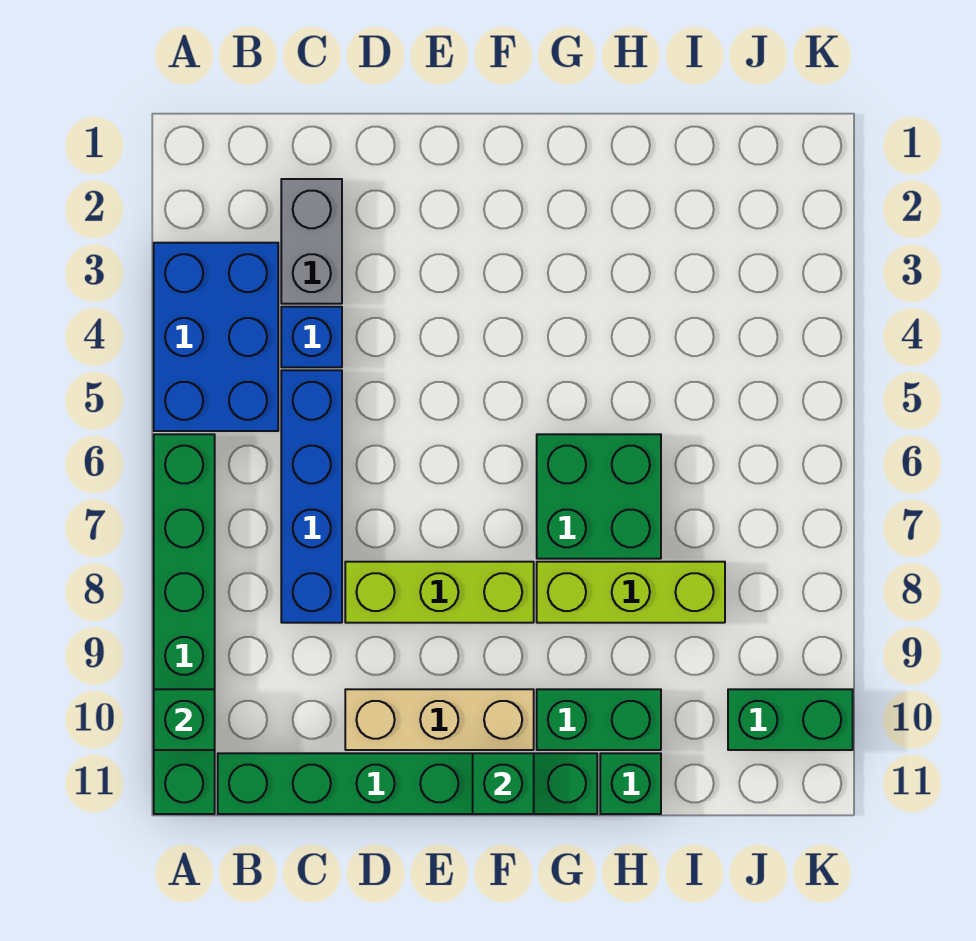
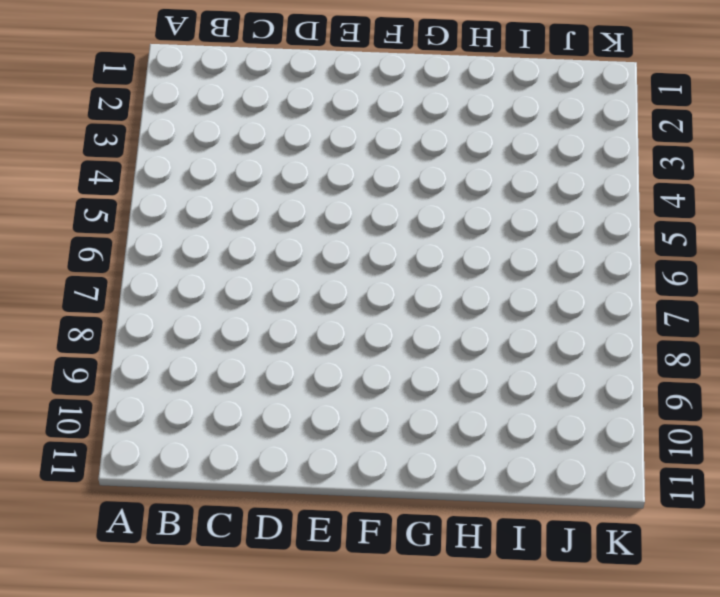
none -> blue brick A3:B5 level 1
none -> green brick A6:A11 level 1
none -> green brick B11:G11 level 1

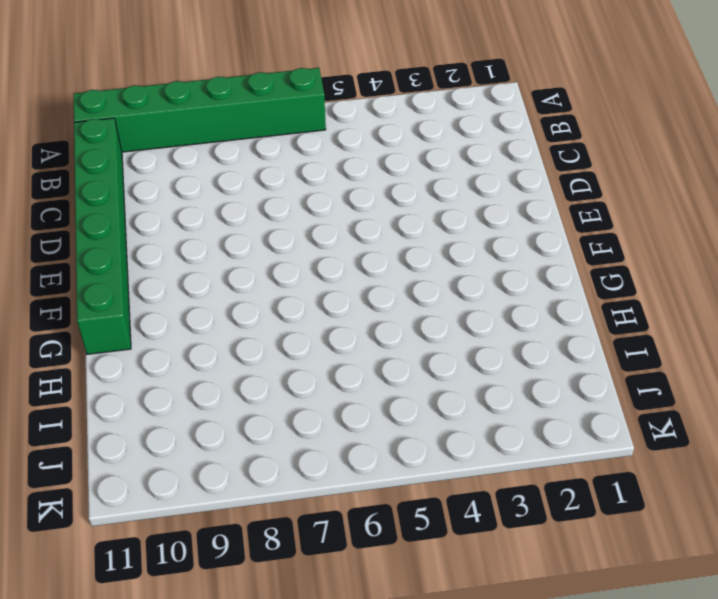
none -> blue brick A3:B5 level 1
none -> grey brick C2:C3 level 1
none -> blue brick C4 level 1

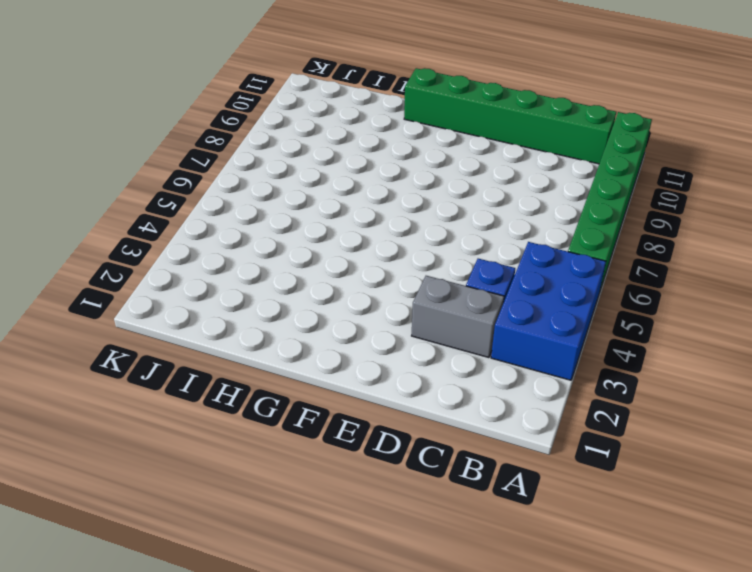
grey brick C3:D3 level 1 -> grey brick C2:C3 level 1
none -> blue brick C5:C8 level 1
none -> lime brick D8:F8 level 1
none -> tan brick D10:F10 level 1

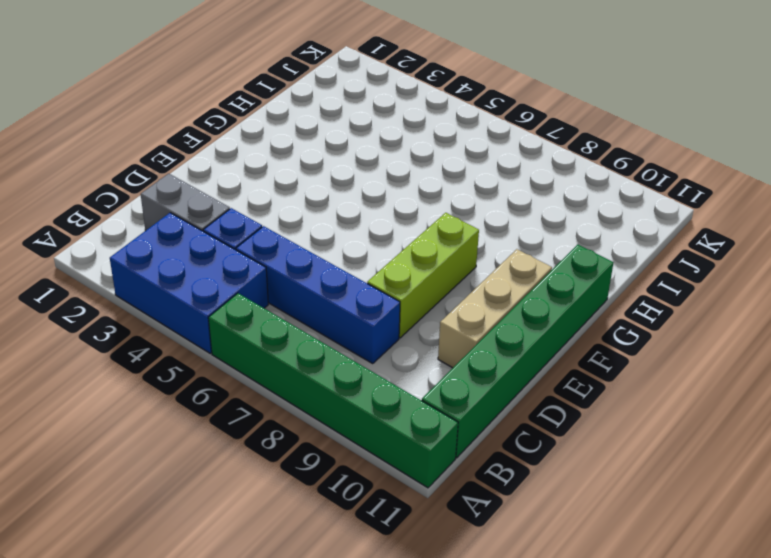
none -> green brick G6:H7 level 1
none -> lime brick G8:I8 level 1
none -> green brick G10:H10 level 1

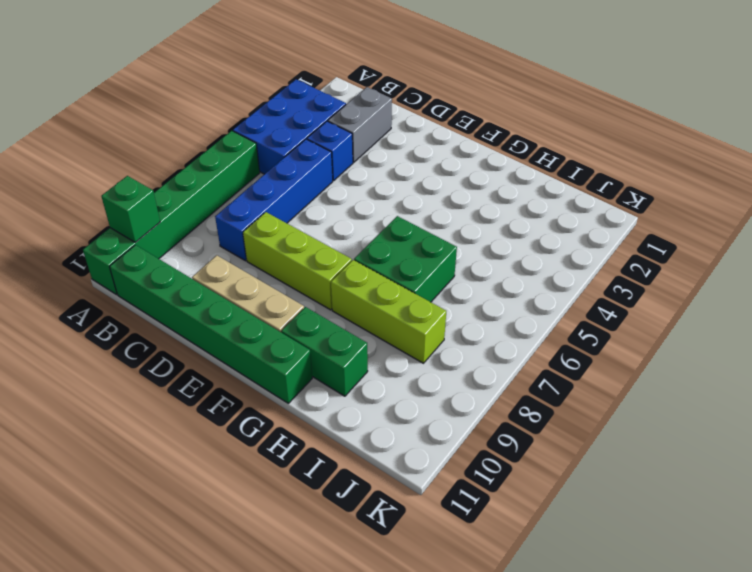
none -> green brick H11 level 1
none -> green brick J10:K10 level 1
none -> green brick F11 level 2

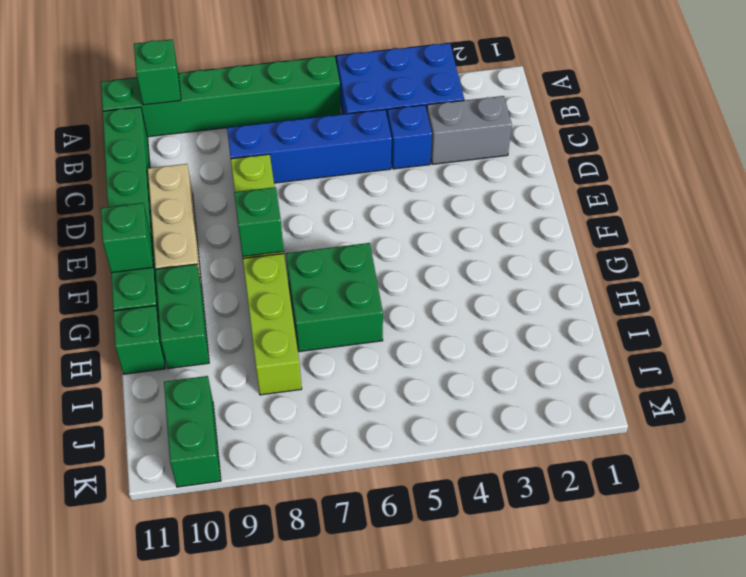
green brick F8 level 2 -> none

